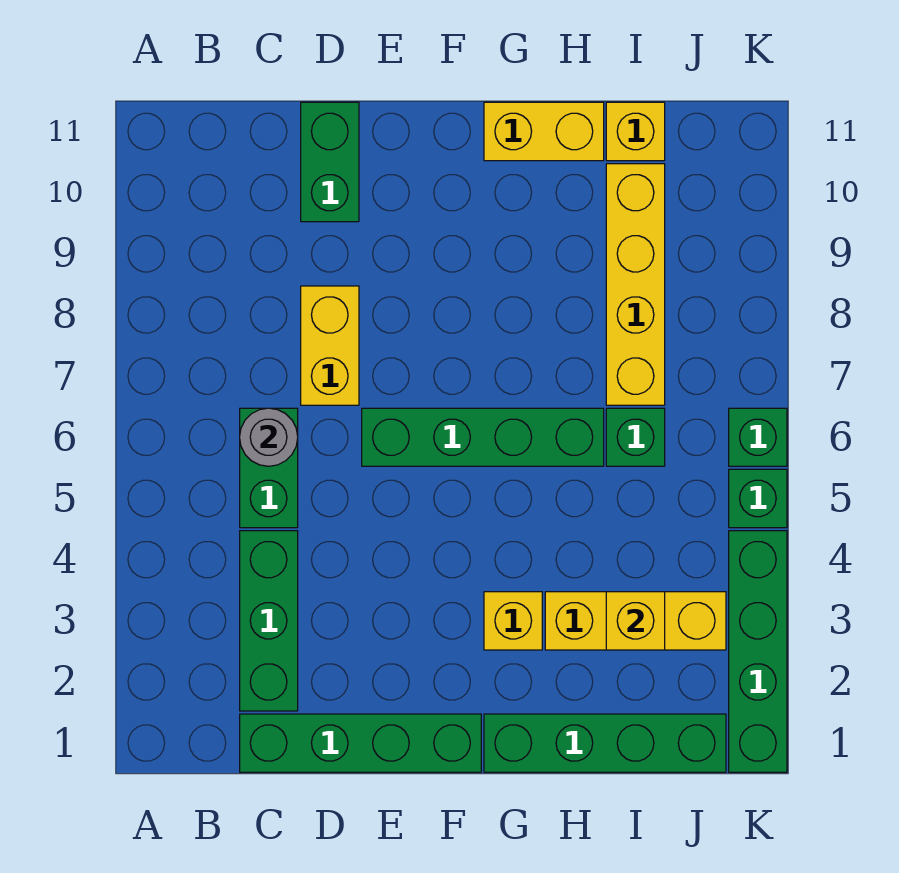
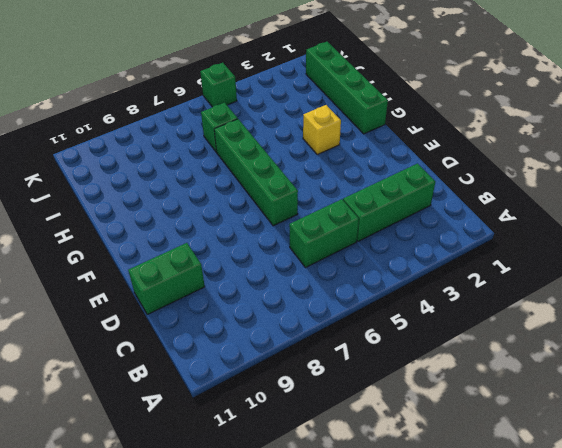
none -> green brick C1:F1 level 1
none -> yellow brick D7:D8 level 1
none -> yellow brick G11:H11 level 1

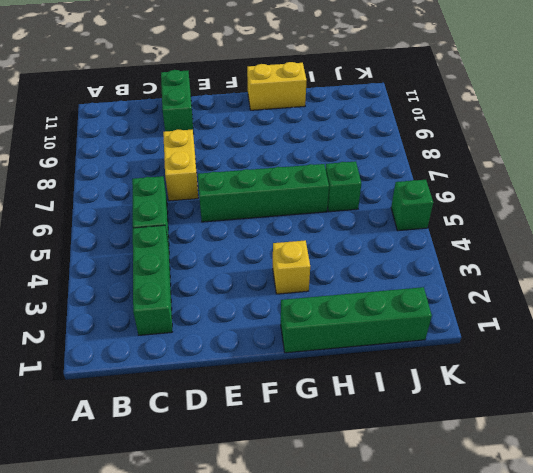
none -> green brick C1:F1 level 1
none -> yellow brick H3:J3 level 1
none -> yellow brick I7:I10 level 1

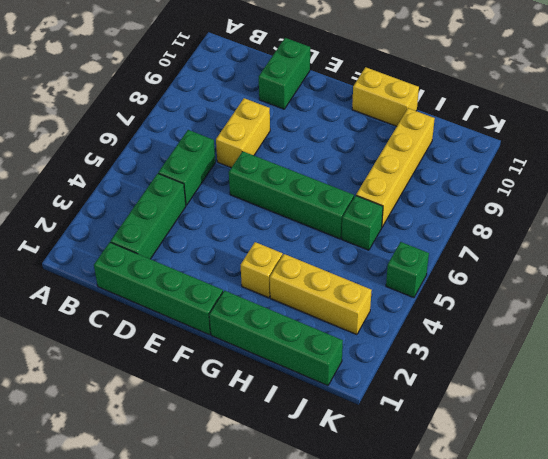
none -> yellow brick I11 level 1
none -> green brick K1:K4 level 1
none -> green brick K6 level 1

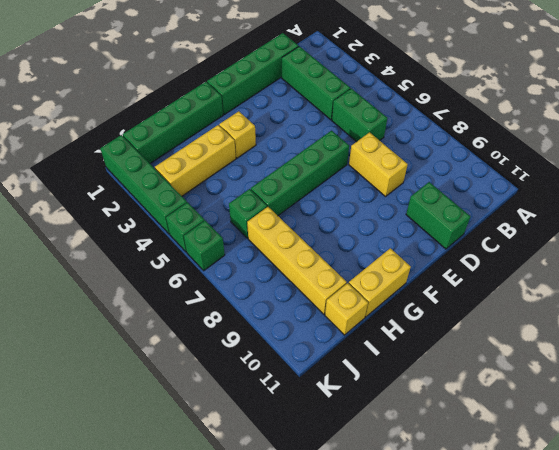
none -> grey round brick C6 level 2
none -> yellow brick I3 level 2

